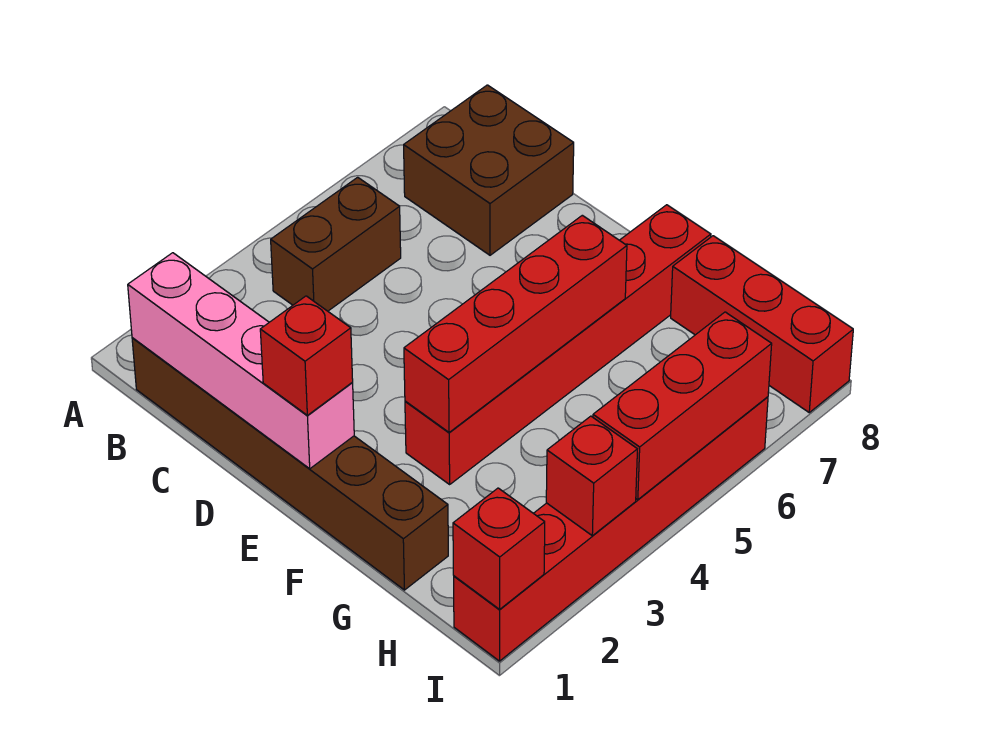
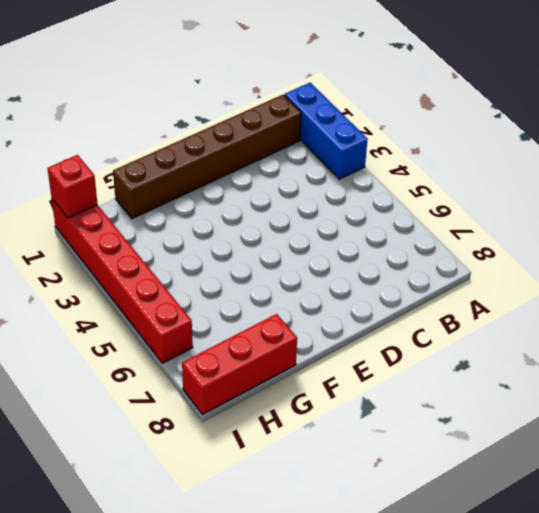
blue brick A1:A3 level 1 -> none
none -> brown brick B4:B5 level 1
none -> brown brick B7:C8 level 1
none -> red brick F3:F8 level 1

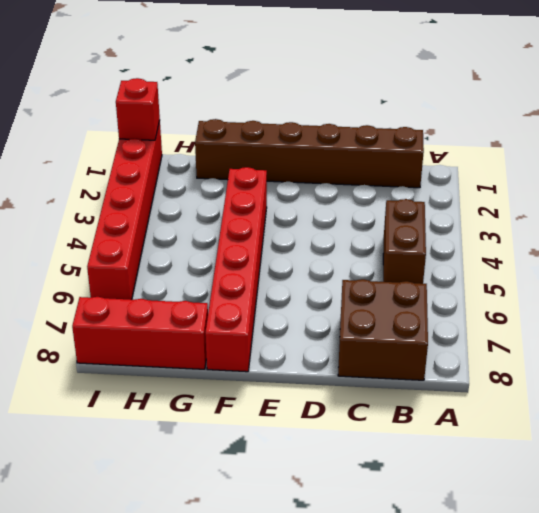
none -> pink brick B1:E1 level 2
none -> red brick F3:F6 level 2
none -> red brick I3 level 2

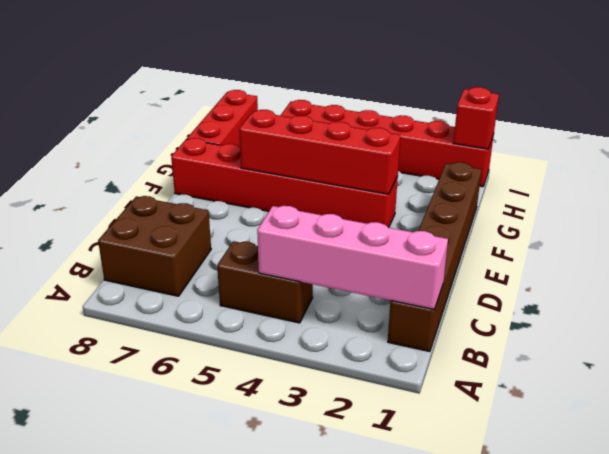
pink brick B1:B4 level 2 -> pink brick B1:E1 level 2
none -> red brick I3 level 2
none -> red brick I4:I6 level 2
none -> red brick E1 level 3

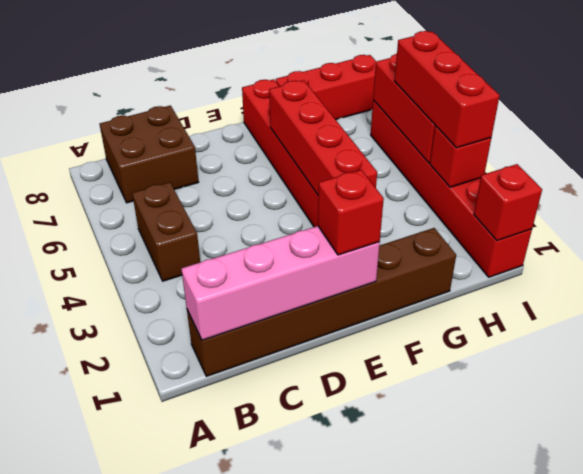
red brick I3:I5 level 3 -> none

